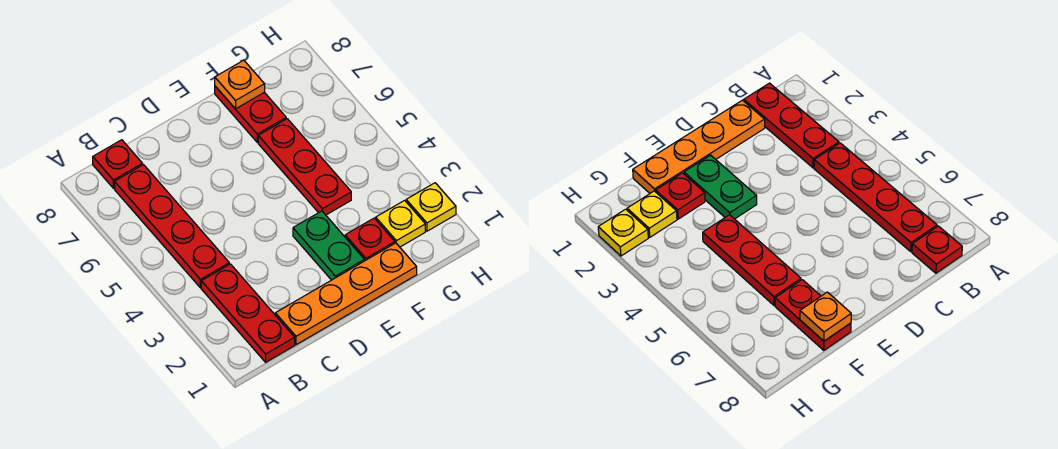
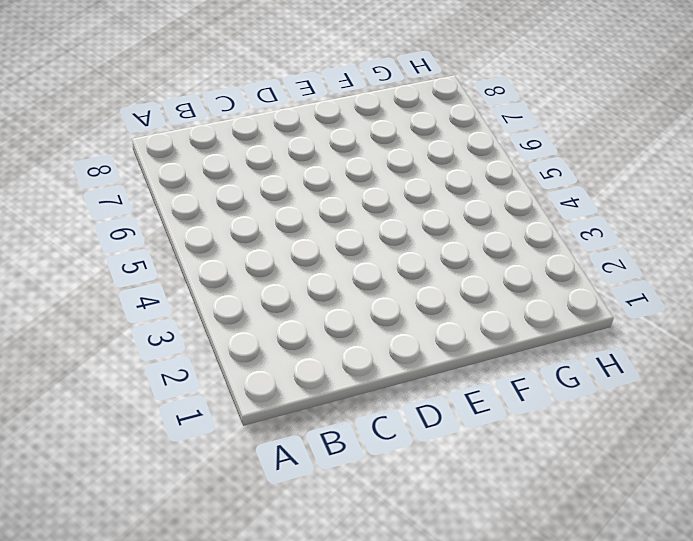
none -> red plate B1:B3 level 1
none -> red plate B4:B7 level 1

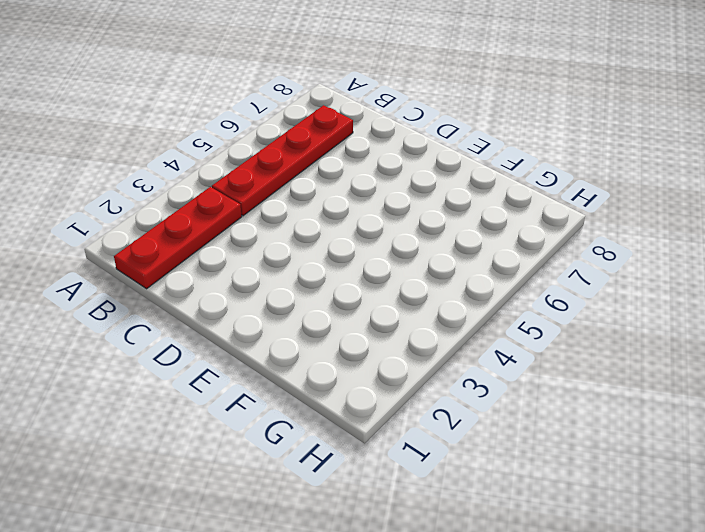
none -> red plate B8 level 1
none -> orange plate C1:F1 level 1

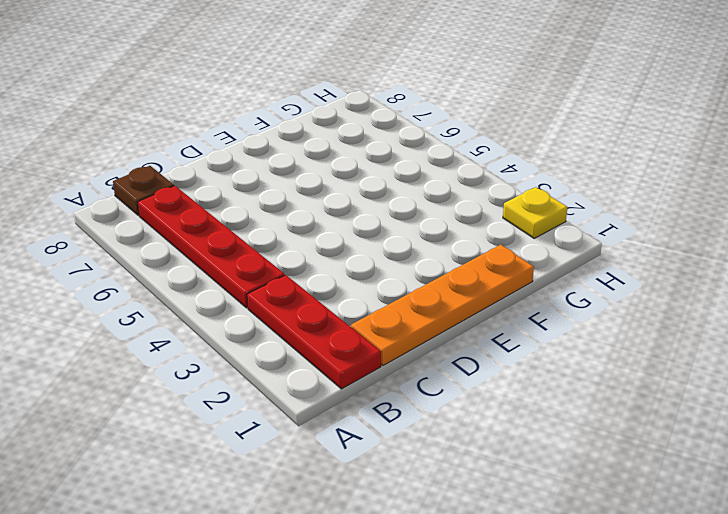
brown plate B8 level 1 -> red plate B8 level 1
none -> green plate E2:E3 level 1
none -> red plate F2 level 1

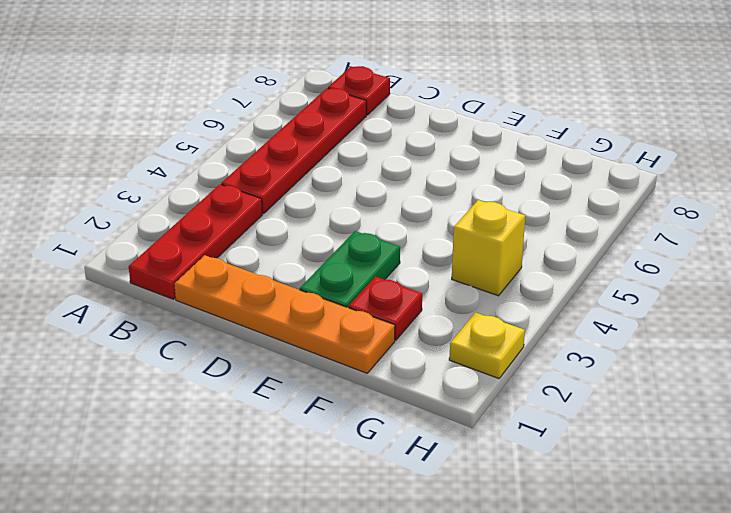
yellow brick G4 level 1 -> none
none -> red plate F4:F6 level 1
none -> red plate F7:F8 level 1

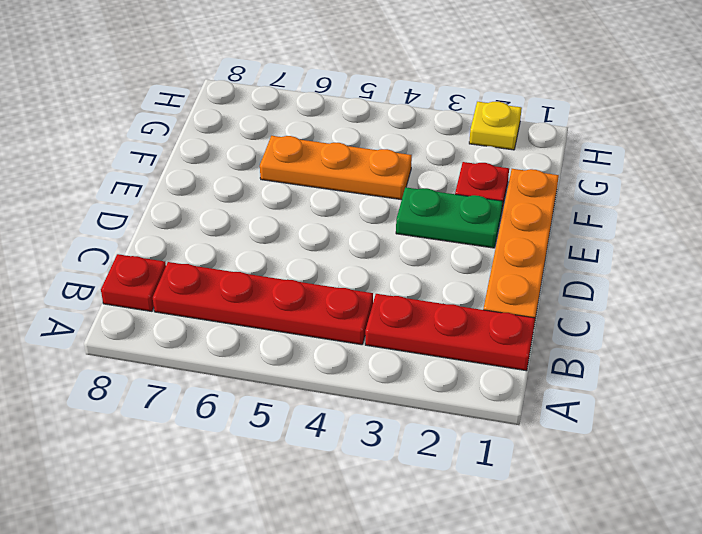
orange plate F4:F6 level 1 -> red plate F4:F6 level 1
none -> red plate F7:F8 level 1
none -> yellow plate G2 level 1

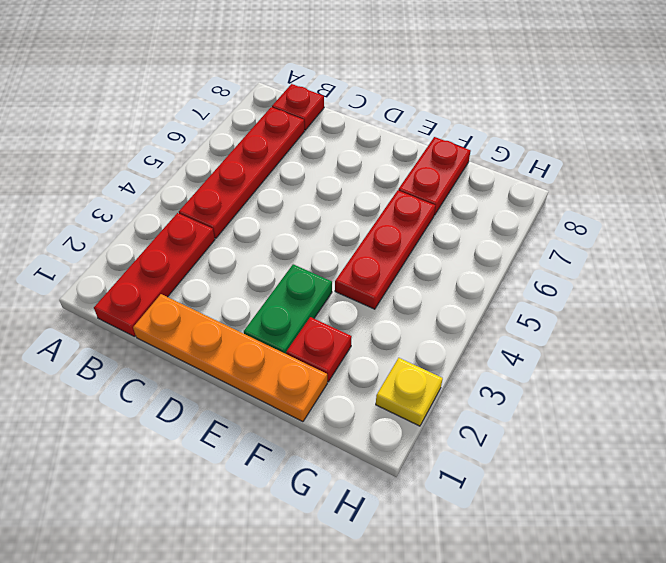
none -> yellow plate G2 level 1
none -> orange plate F8 level 2

